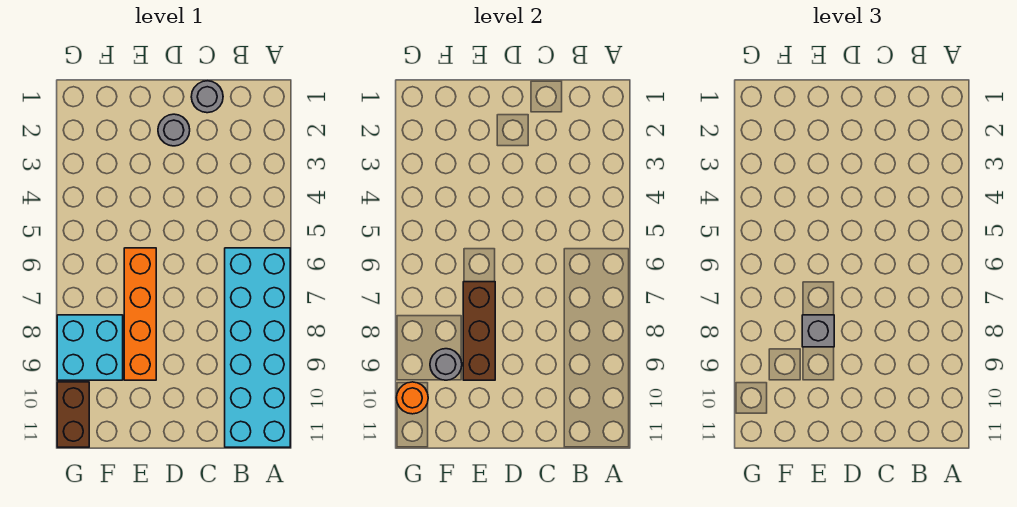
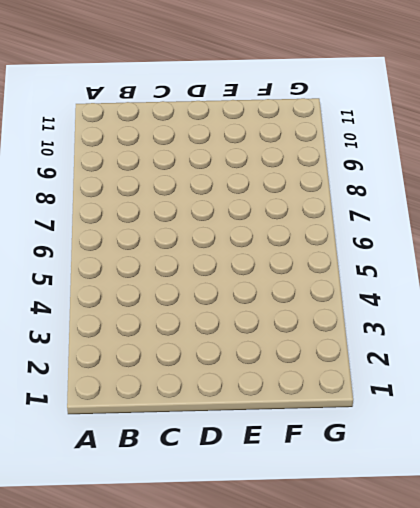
none -> cyan brick A6:B11 level 1
none -> grey round brick C1 level 1

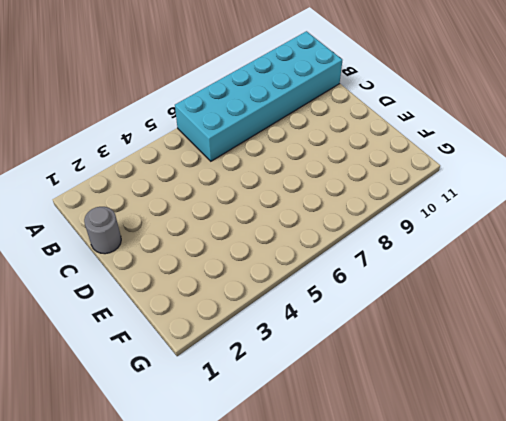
none -> grey round brick D2 level 1
none -> orange brick E6:E9 level 1

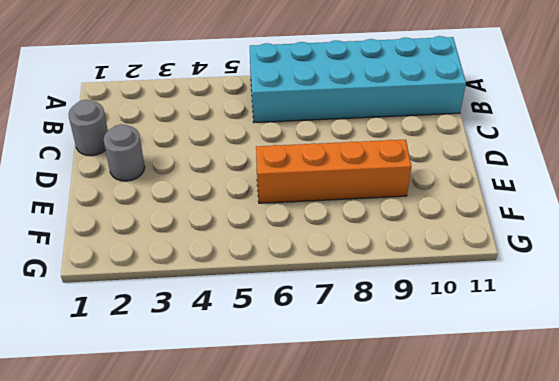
none -> cyan brick F8:G9 level 1
none -> brown brick G10:G11 level 1

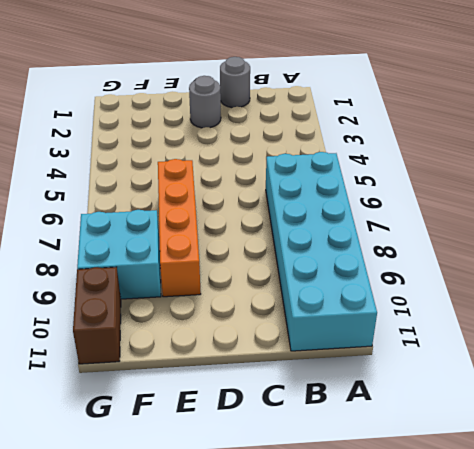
none -> brown brick E7:E9 level 2
none -> grey round brick F9 level 2

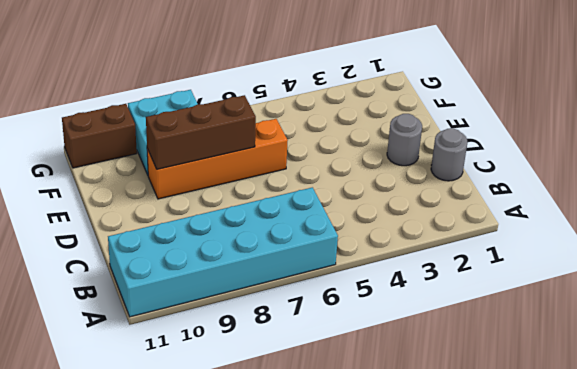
none -> grey round brick F9 level 2
none -> orange round brick G10 level 2

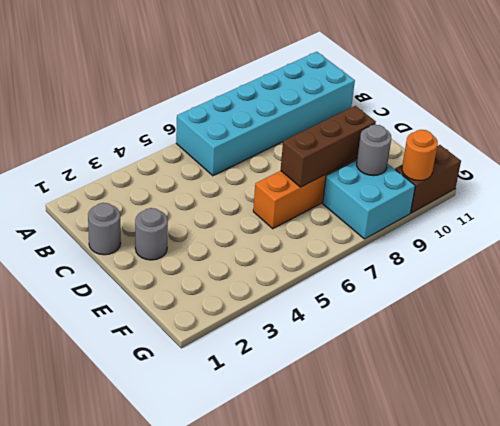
none -> grey brick E8 level 3

